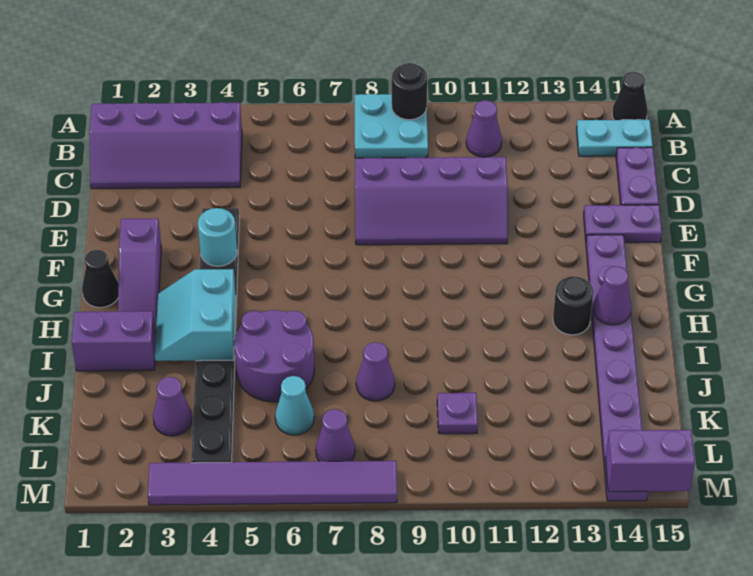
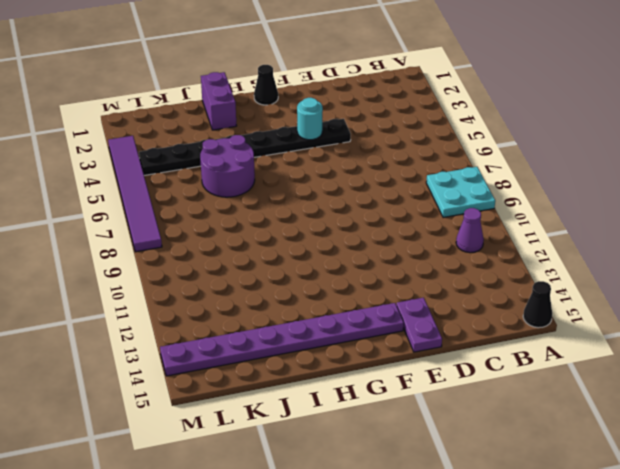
none -> purple slope B1:C4 level 1 top B
none -> cyan plate B14:B15 level 1
none -> purple plate C15:D15 level 1

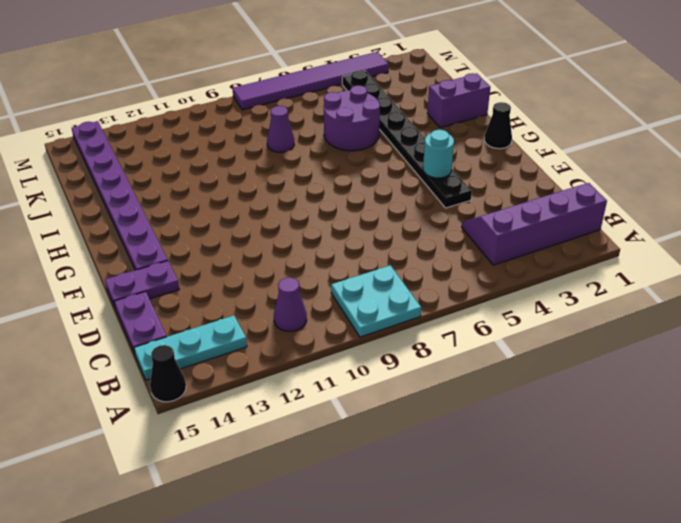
cyan plate B13:B15 level 1 -> cyan plate B14:B15 level 1
none -> purple slope D8:E11 level 1 top D
none -> purple slope F2:H2 level 1 top F
none -> black round brick H13 level 1

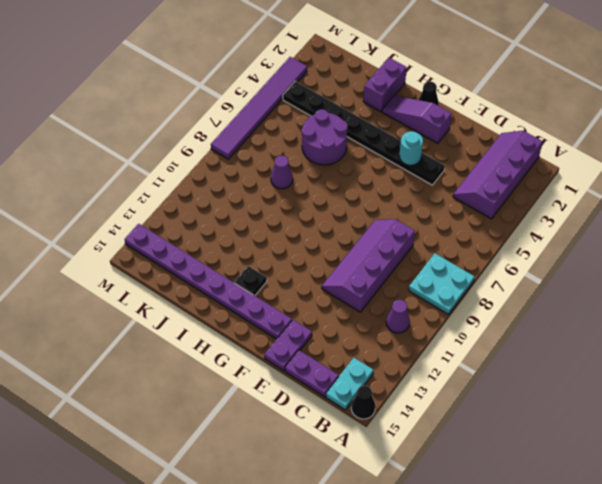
black plate H13 level 1 -> black round brick H13 level 1
none -> purple cone K3 level 1
none -> cyan cone K6 level 1
none -> purple plate K10 level 1

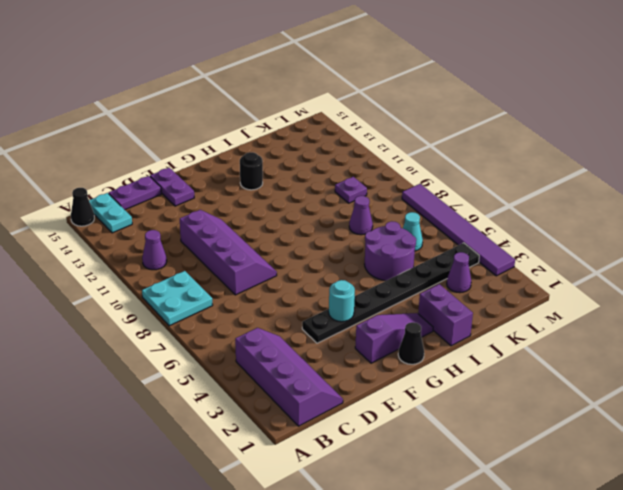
none -> purple plate F14:M14 level 1
none -> purple cone L7 level 1
none -> black round brick A9 level 2

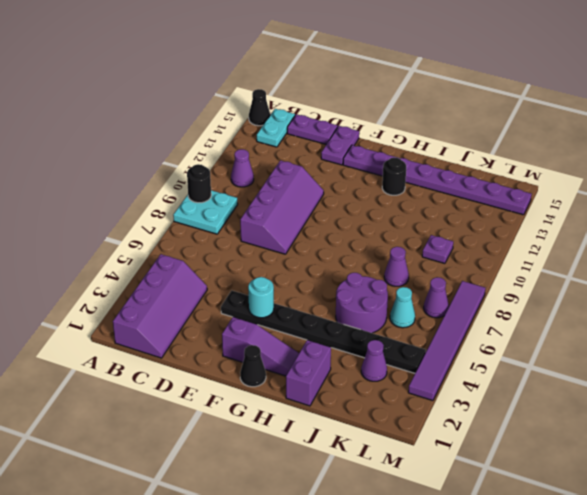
none -> cyan slope H3:I4 level 2 top 4
none -> purple cone H14 level 2
none -> purple brick M14:M15 level 2

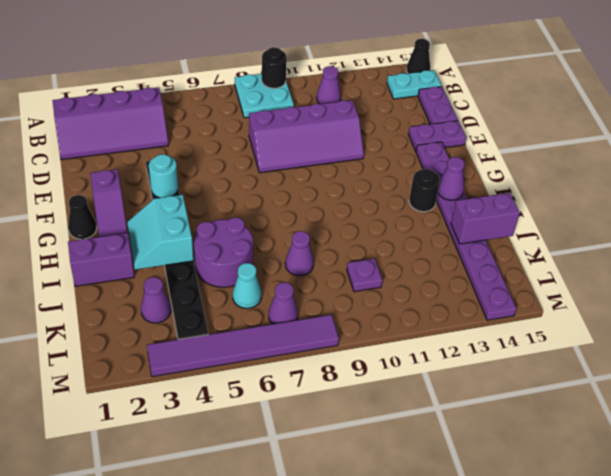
purple brick J14:J15 level 2 -> purple brick M14:M15 level 2

